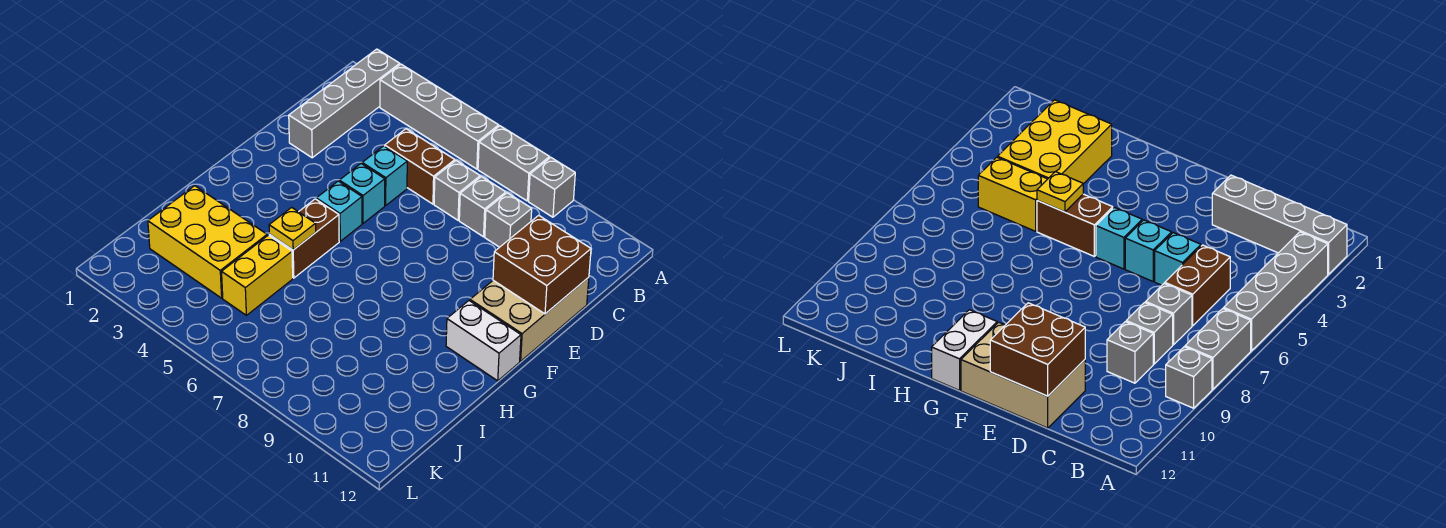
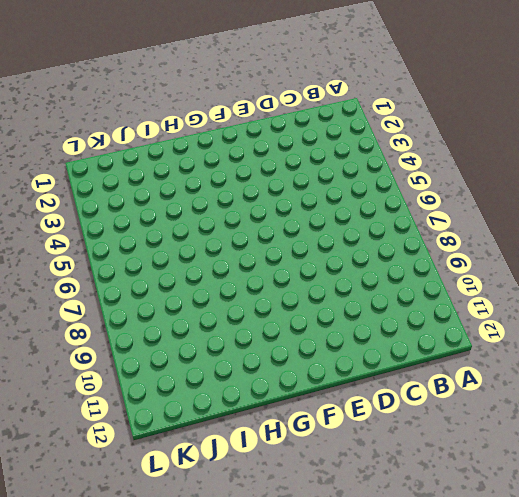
none -> grey brick A2:D2 level 1
none -> grey brick A3:A6 level 1
none -> grey brick A7:A8 level 1

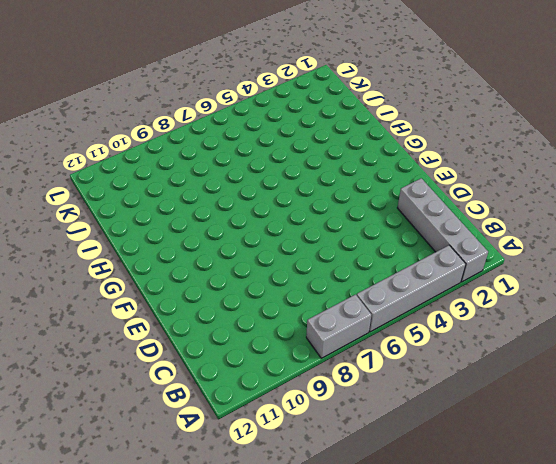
none -> grey brick A9 level 1
none -> brown brick C5:C6 level 1
none -> grey brick C7 level 1

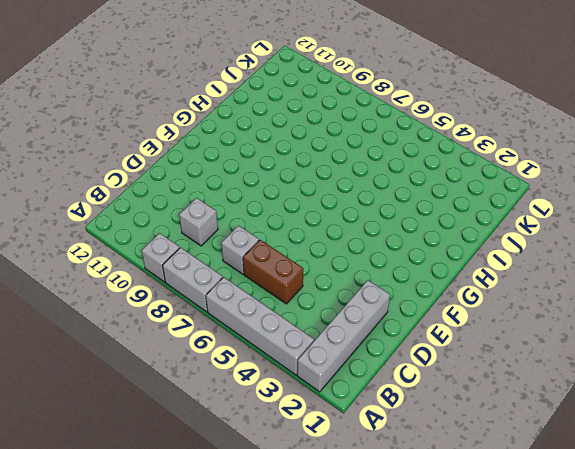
none -> grey brick C8 level 1
none -> cyan brick D5 level 1
none -> tan brick D11:F12 level 1

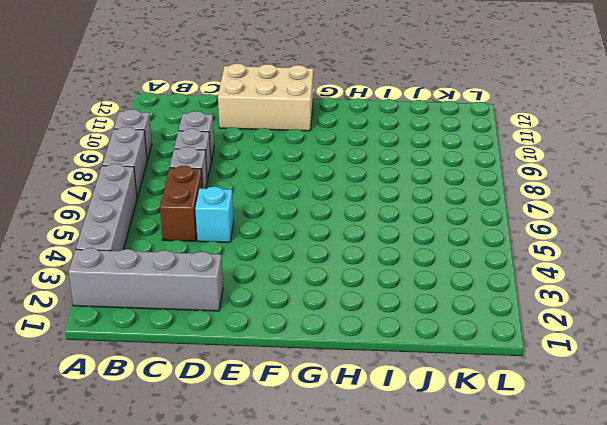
none -> cyan brick E5 level 1
none -> cyan brick F5 level 1
none -> brown brick G5:H5 level 1

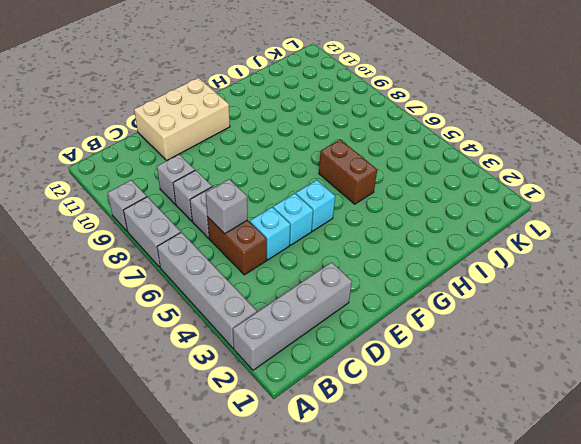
grey brick C6 level 2 -> none
brown brick H5:H6 level 1 -> brown brick G5:H5 level 1
none -> white brick G11:G12 level 1
none -> yellow brick I2:J4 level 1
none -> yellow brick I5:J5 level 1

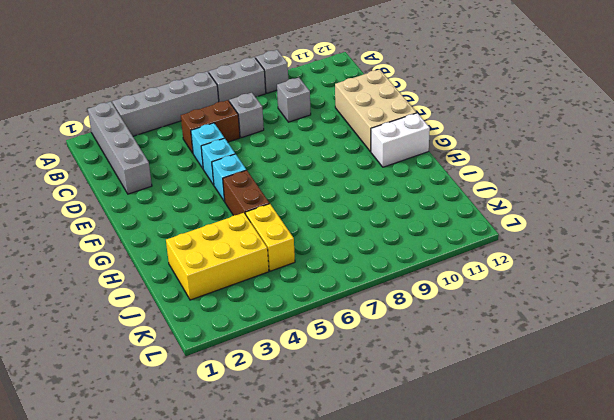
none -> grey brick C8 level 1
none -> brown brick D11:E12 level 2
none -> yellow plate H5 level 2

